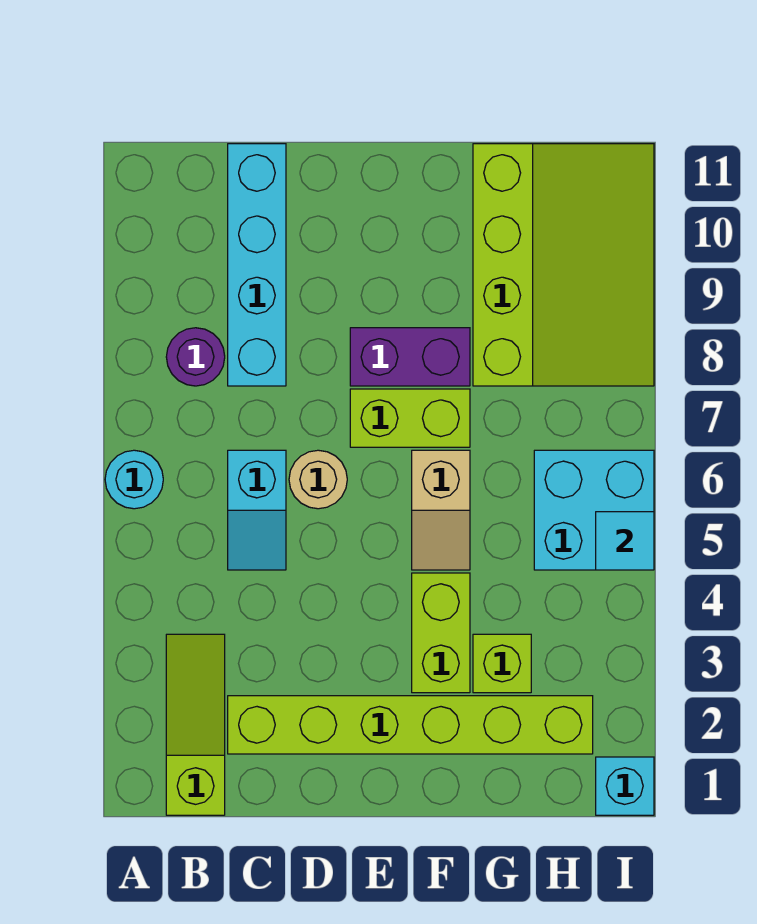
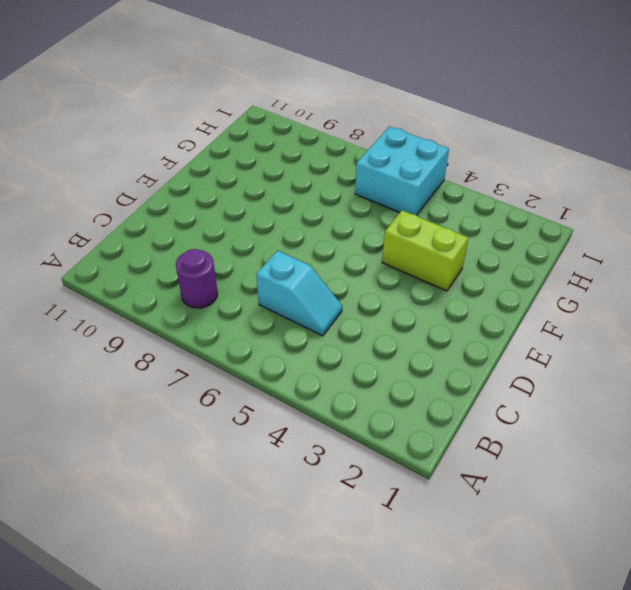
none -> cyan round brick A6 level 1
none -> lime slope B1:B3 level 1 top 1
none -> lime brick C2:H2 level 1

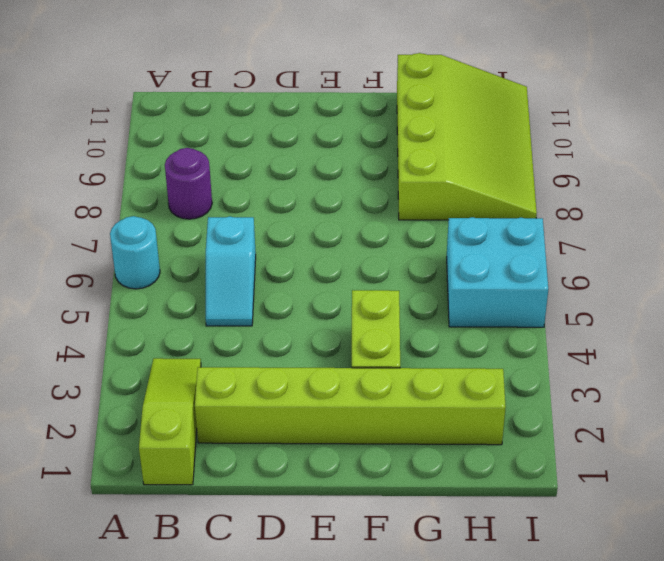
none -> cyan brick C8:C11 level 1
none -> tan round brick D6 level 1
none -> lime brick E7:F7 level 1

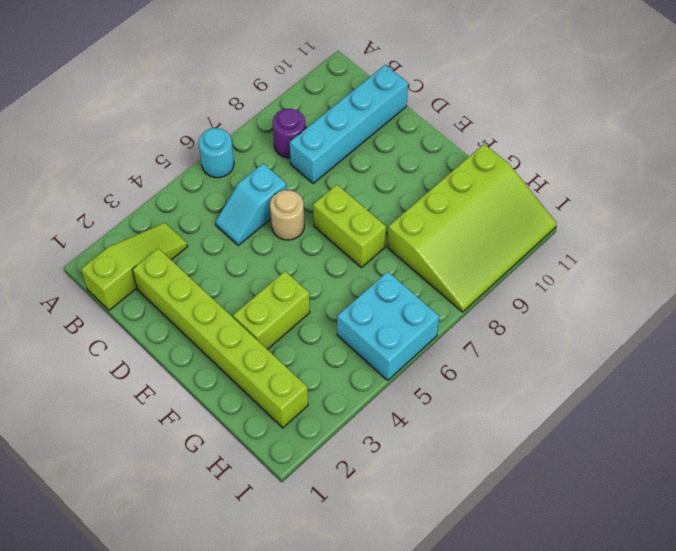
none -> purple brick E8:F8 level 1
none -> tan slope F5:F6 level 1 top 6
none -> lime brick G3 level 1

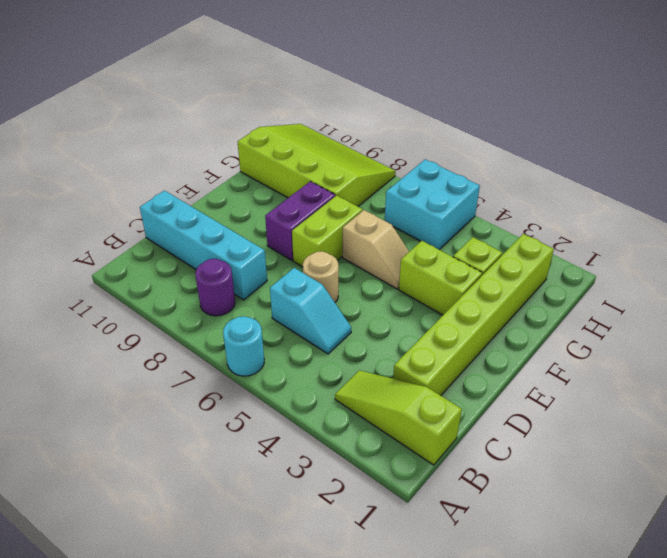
none -> cyan brick I1 level 1
none -> cyan tile I5 level 2

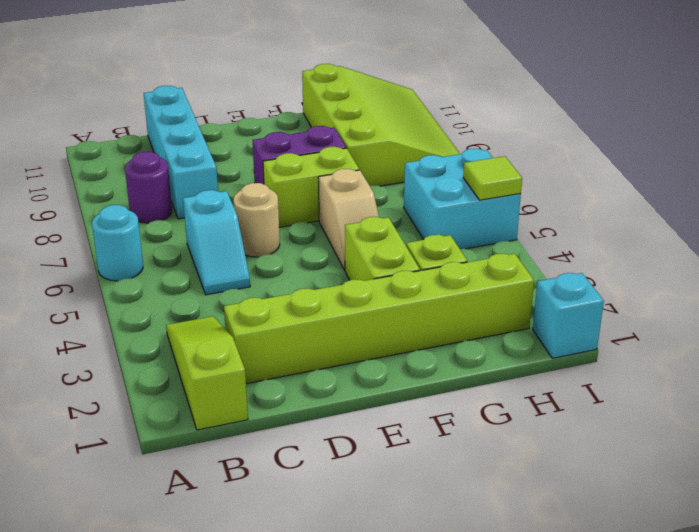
lime tile I5 level 2 -> cyan tile I5 level 2

